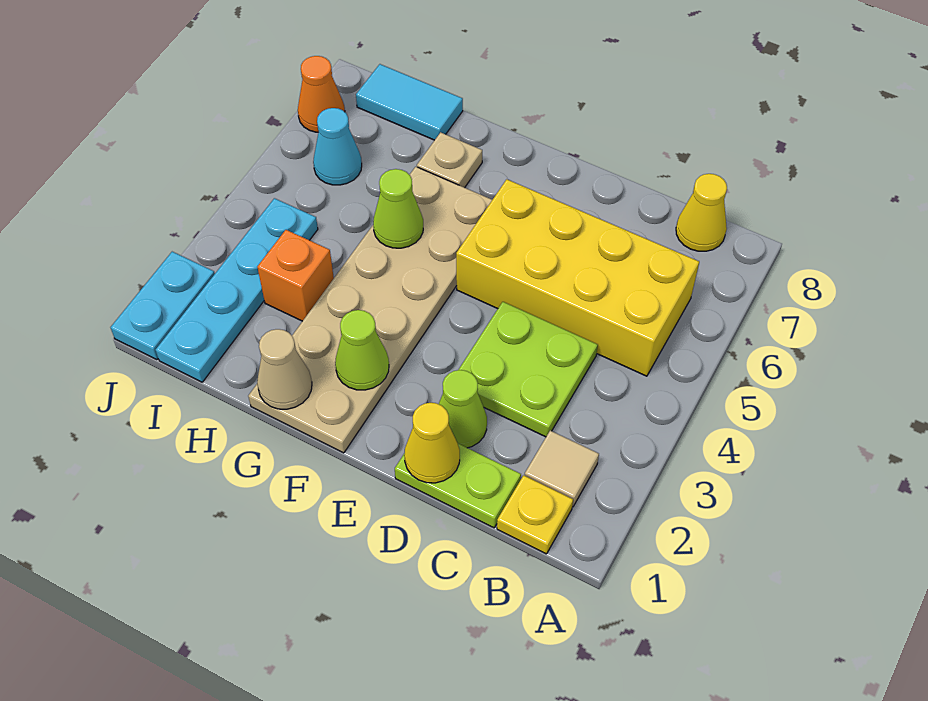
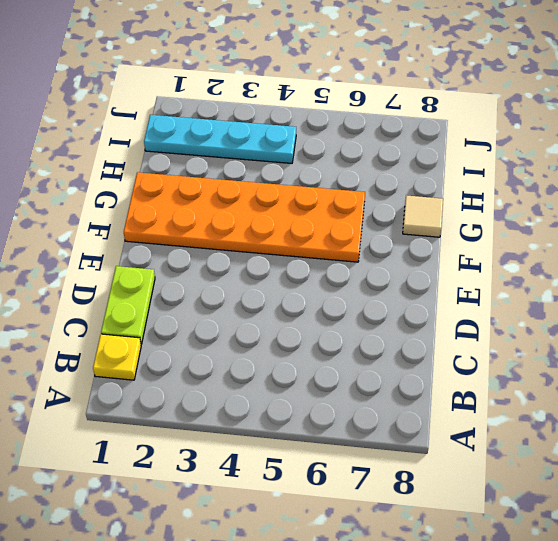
orange plate F1:G6 level 1 -> tan plate F1:G6 level 1
tan tile G8 level 1 -> tan tile B2 level 1
none -> yellow brick B5:E6 level 1
none -> yellow cone B8 level 1
none -> lime plate C3:D4 level 1

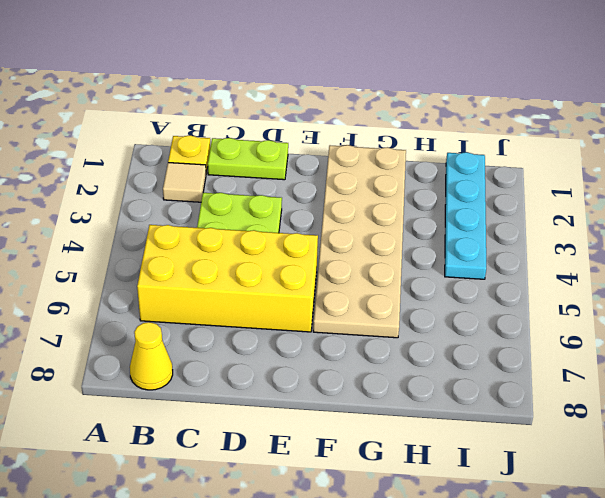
none -> lime cone D2 level 1
none -> tan plate G7 level 1
none -> orange brick H3 level 1

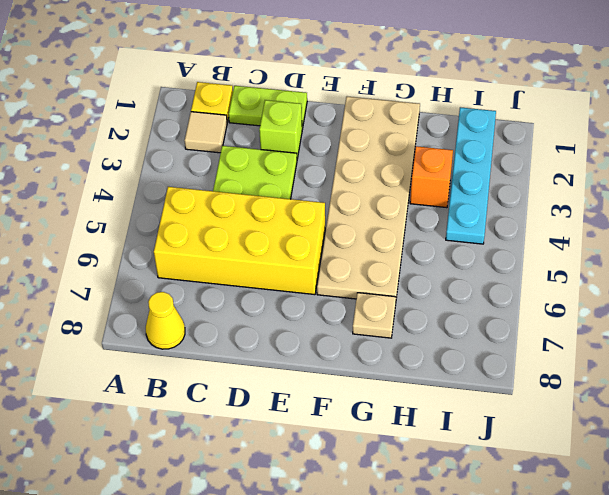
lime brick D2 level 1 -> lime cone D2 level 1
none -> cyan tile H8:I8 level 1
none -> cyan cone I6 level 1
none -> cyan plate J1:J2 level 1

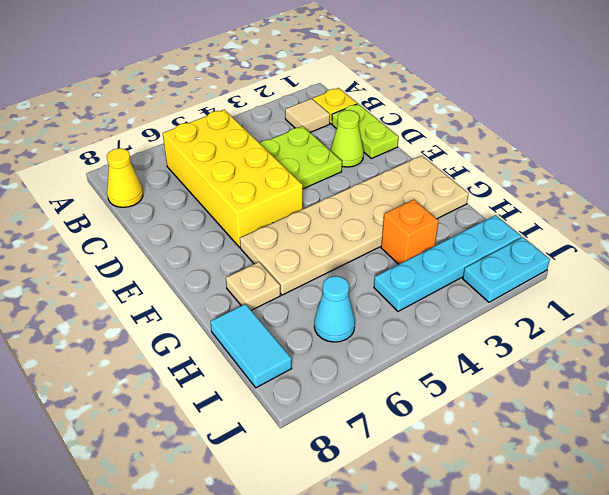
none -> orange cone J7 level 1
none -> yellow cone D1 level 2
none -> lime cone F2 level 2

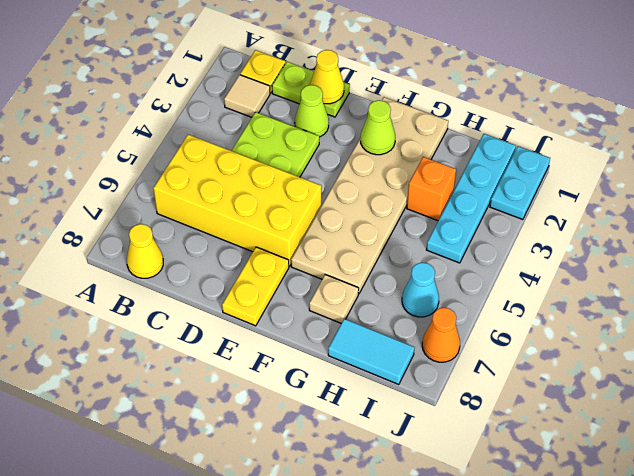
yellow plate E7:E8 level 1 -> none
none -> tan cone G1 level 2
none -> lime cone G5 level 2

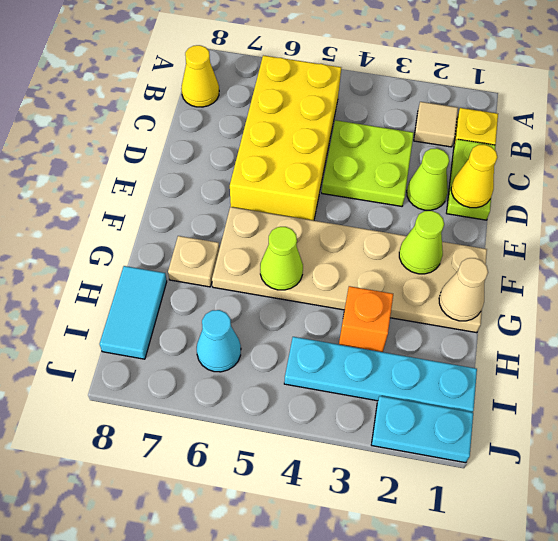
none -> orange cone J7 level 1

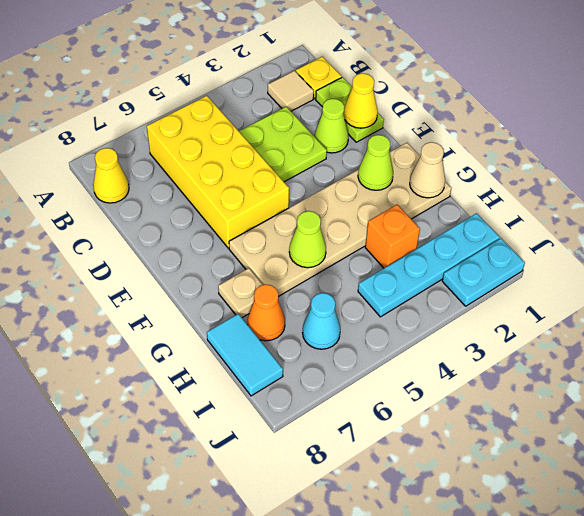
orange cone H7 level 1 -> orange cone J7 level 1

